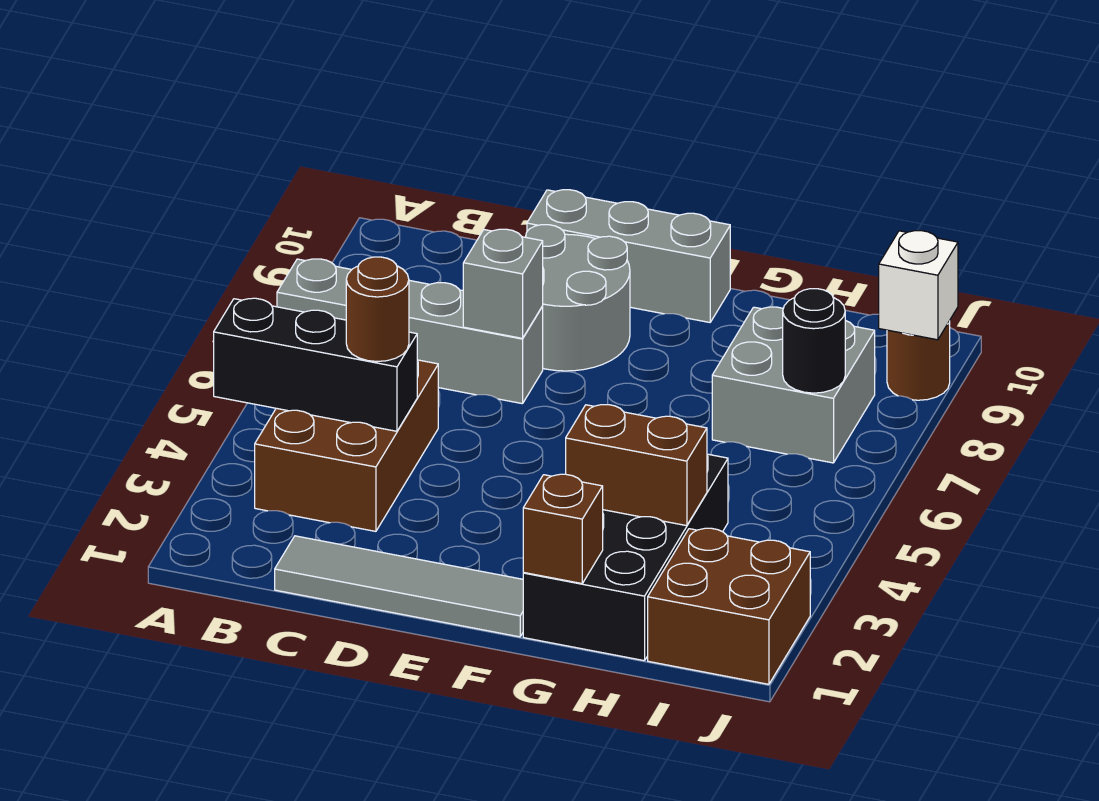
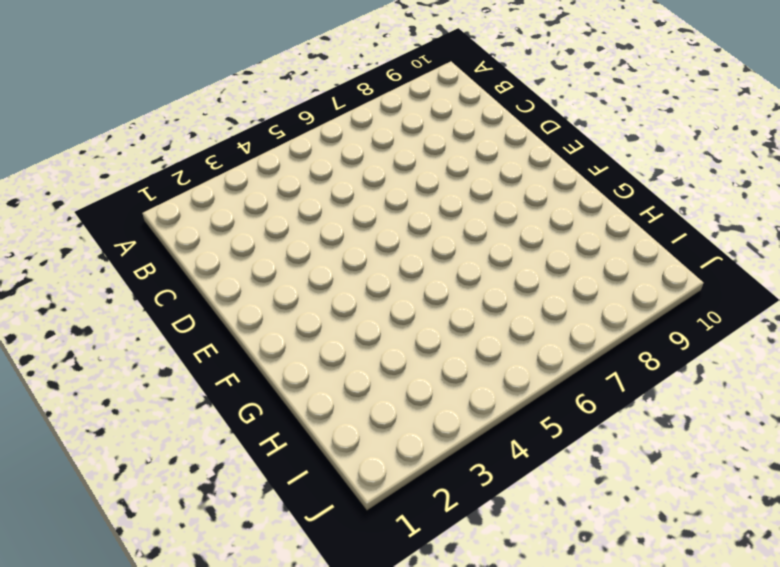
none -> grey brick A7:D7 level 1
none -> brown brick B3:C5 level 1
none -> grey tile C1:F1 level 1

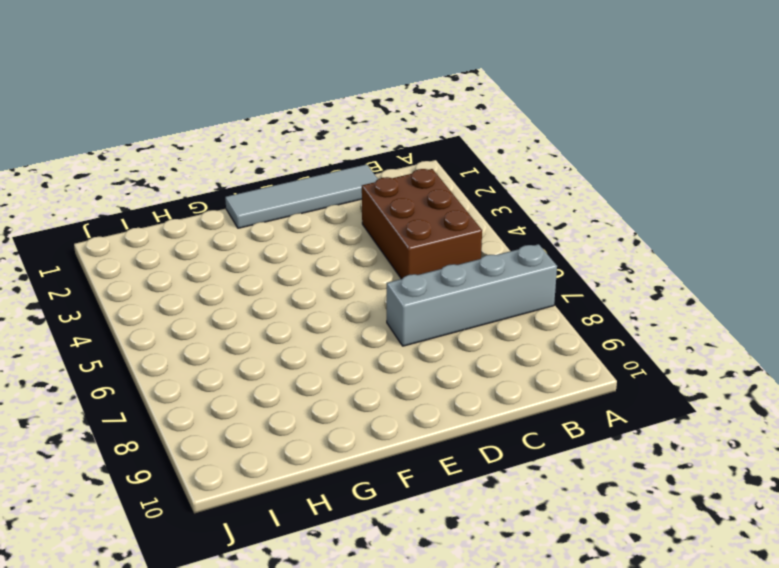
none -> grey round brick D8:E9 level 1
none -> grey brick D10:F10 level 1
none -> black brick G1:H4 level 1

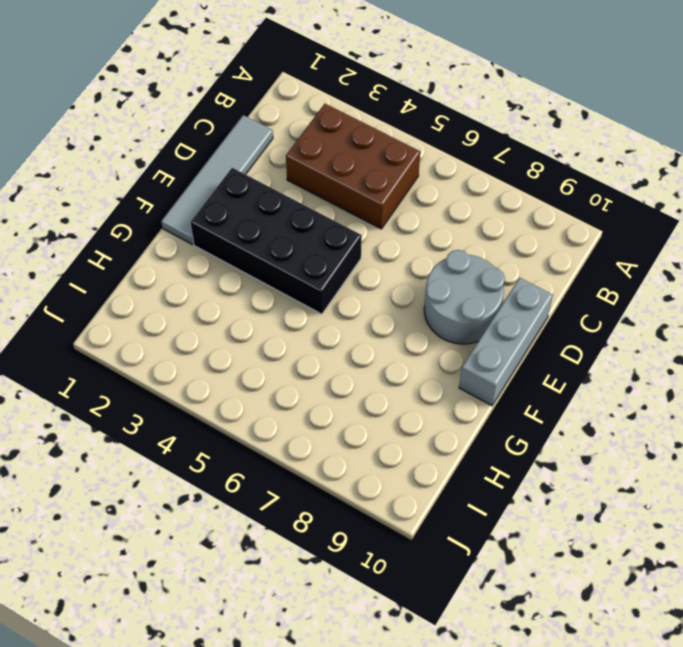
black brick E2:F5 level 1 -> black brick G1:H4 level 1
none -> grey brick A7:D7 level 1
none -> grey brick H7:I8 level 1
none -> brown brick I1:J2 level 1

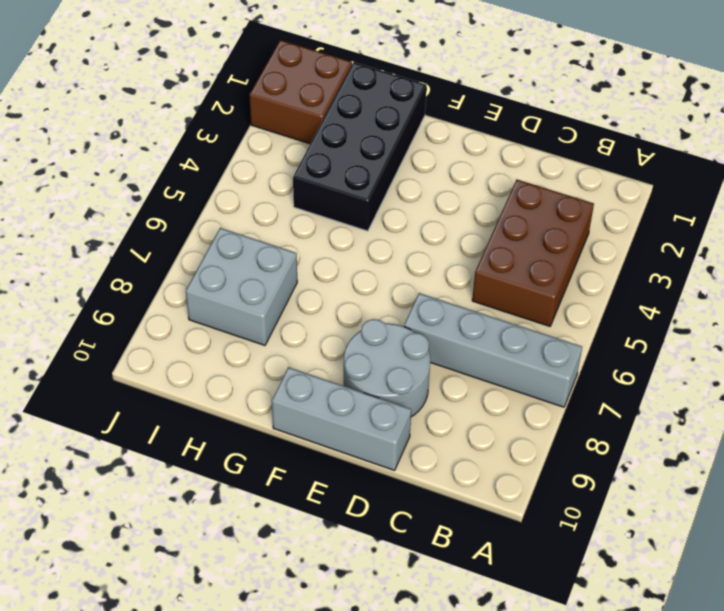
none -> grey tile C1:F1 level 1
none -> brown round brick J9 level 1
none -> black brick A4:C4 level 2

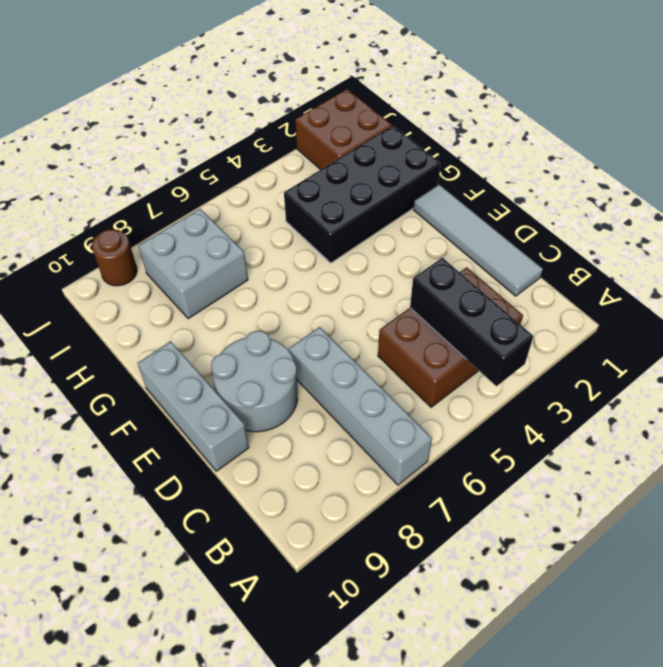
none -> grey brick D7 level 2
none -> brown brick G1 level 2
none -> brown brick G3:H3 level 2

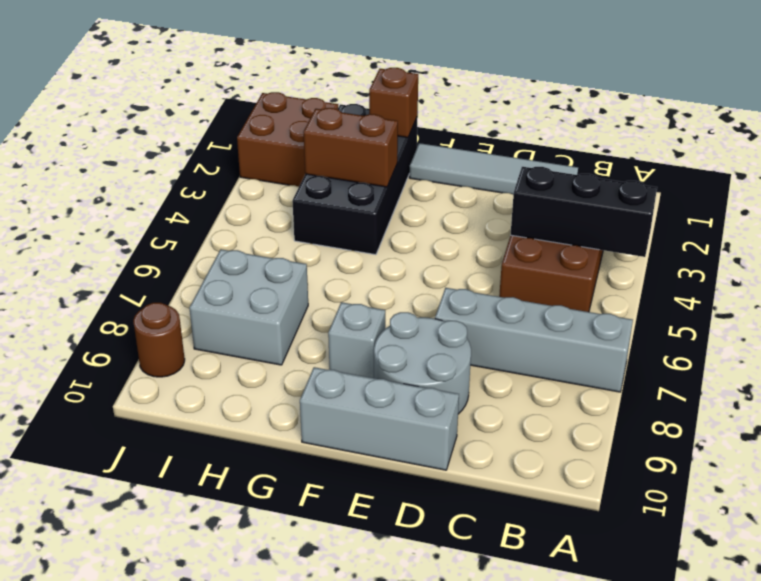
grey brick F8 level 1 -> grey brick D7 level 2
none -> black round brick I7 level 2
none -> white brick J9 level 2
none -> brown round brick C4 level 3

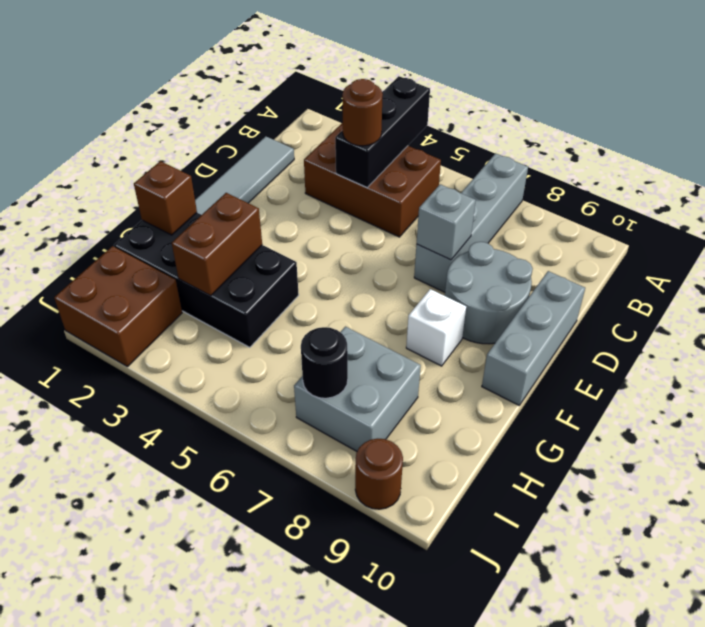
white brick F8 level 1 -> white brick J9 level 2

